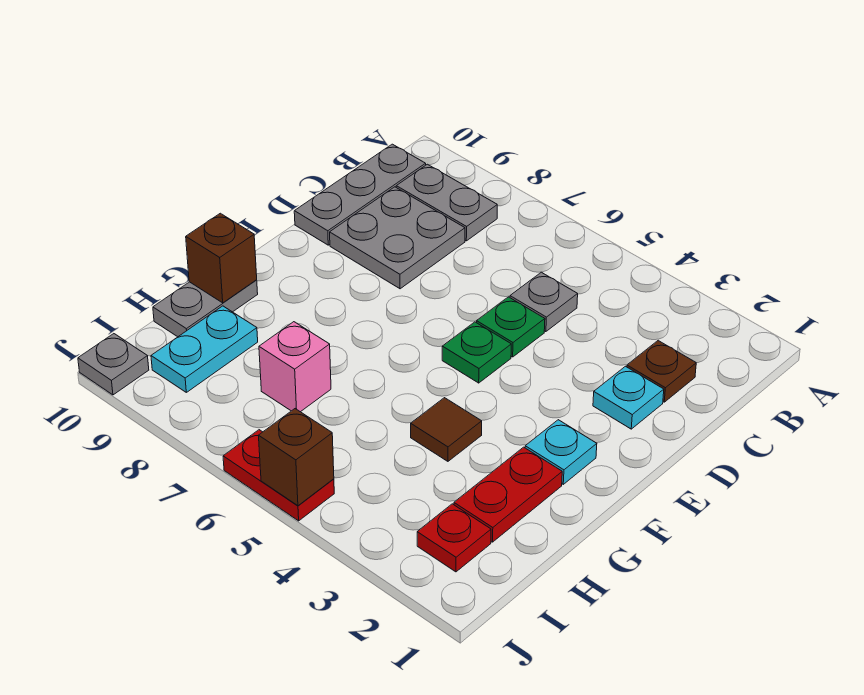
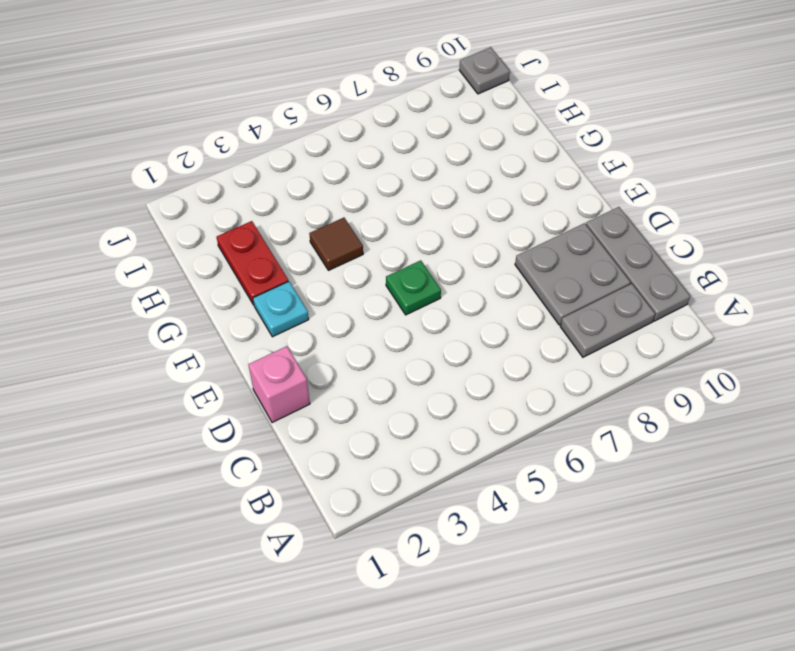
pink brick D1 level 1 -> pink brick H7 level 1
none -> brown plate C2 level 1
none -> grey plate C5 level 1
none -> cyan plate D2 level 1

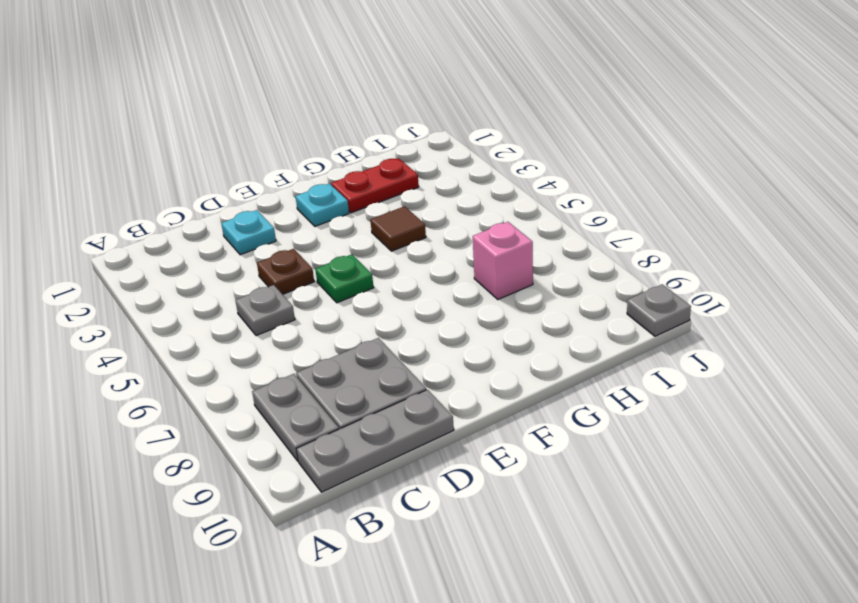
brown plate D4 level 1 -> brown plate C2 level 1
none -> green plate D5 level 1
none -> grey plate G10:H10 level 1
none -> cyan plate H9:I9 level 1

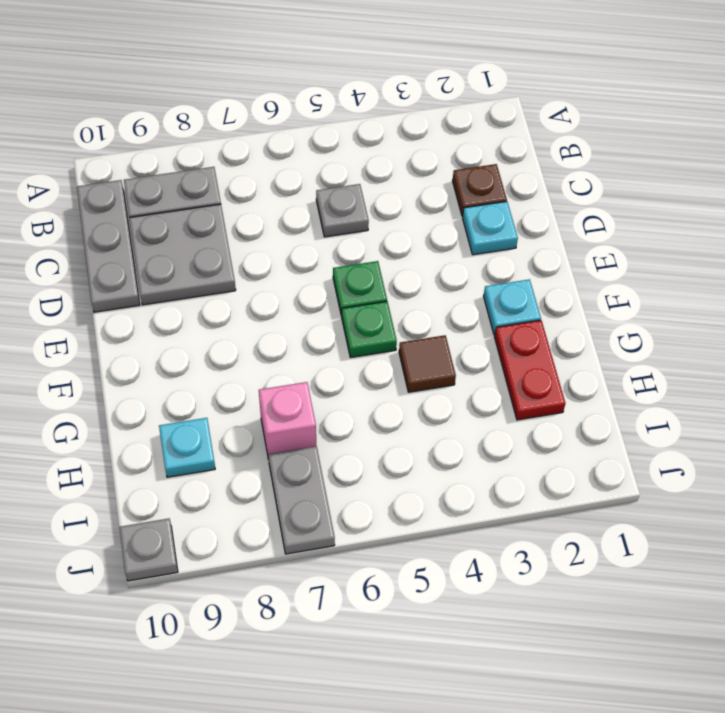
green plate F5 level 1 -> green plate D5 level 1
cyan plate H9 level 1 -> cyan plate H9:I9 level 1
grey plate I7:J7 level 1 -> grey plate G10:H10 level 1
none -> red plate I2 level 1
none -> red plate J5:J6 level 1
none -> brown brick G10 level 2

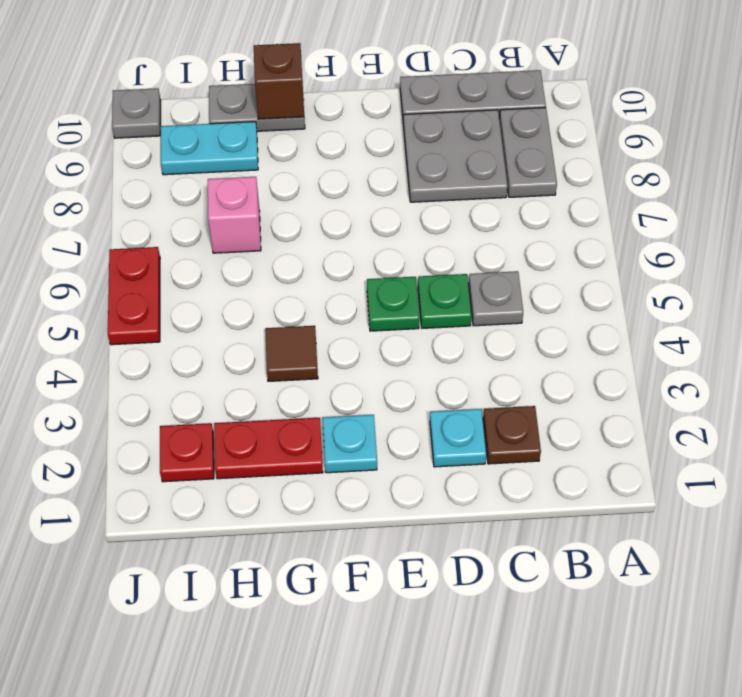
none -> brown brick J5 level 2

